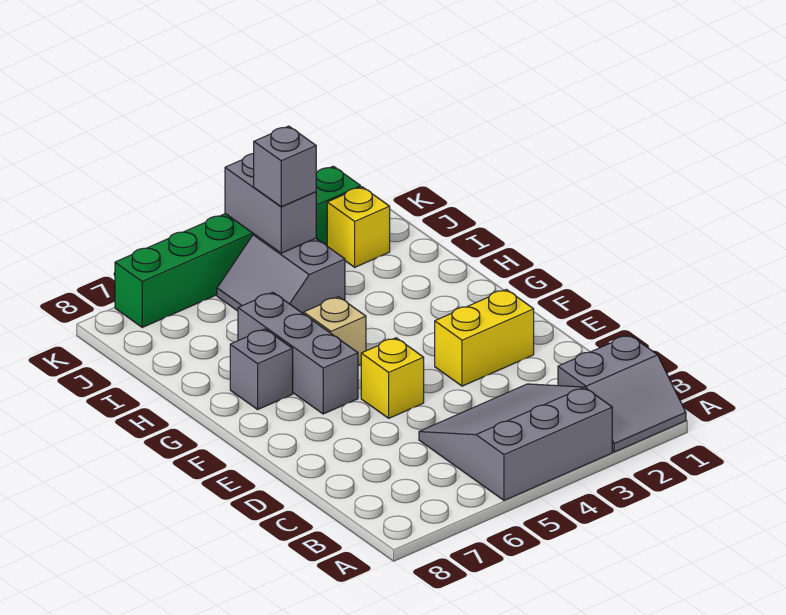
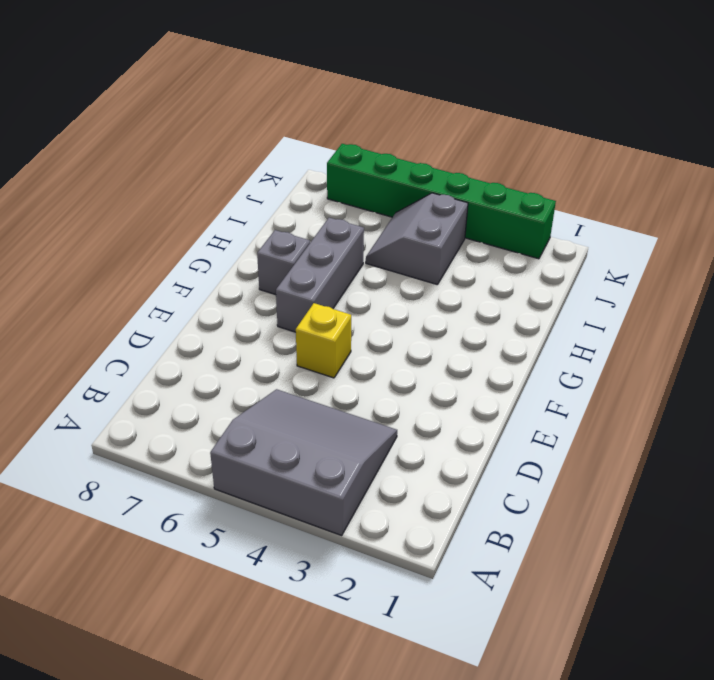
none -> grey slope A1:B2 level 1 top B
none -> yellow brick E2:E3 level 1
none -> tan brick G5 level 1

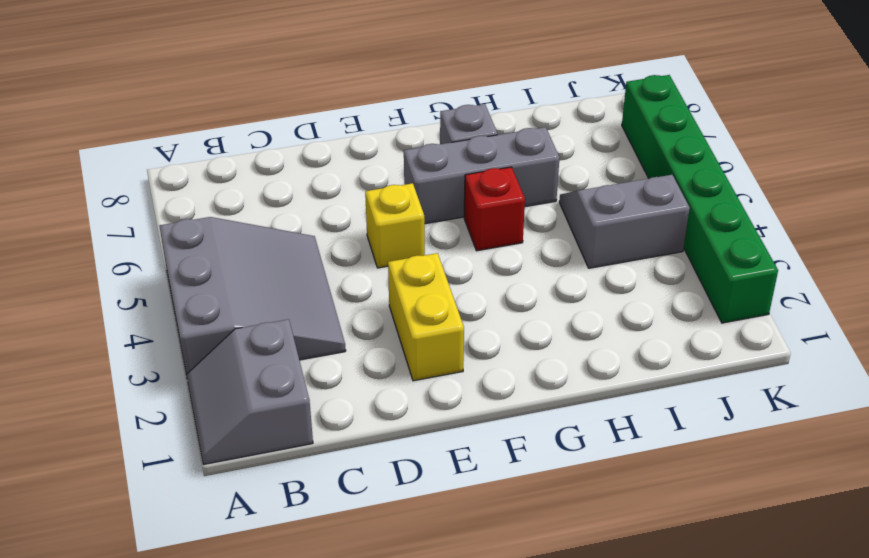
red brick G5 level 1 -> tan brick G5 level 1
none -> yellow brick J2 level 1
none -> grey brick J4:K4 level 2
none -> grey brick J4 level 3

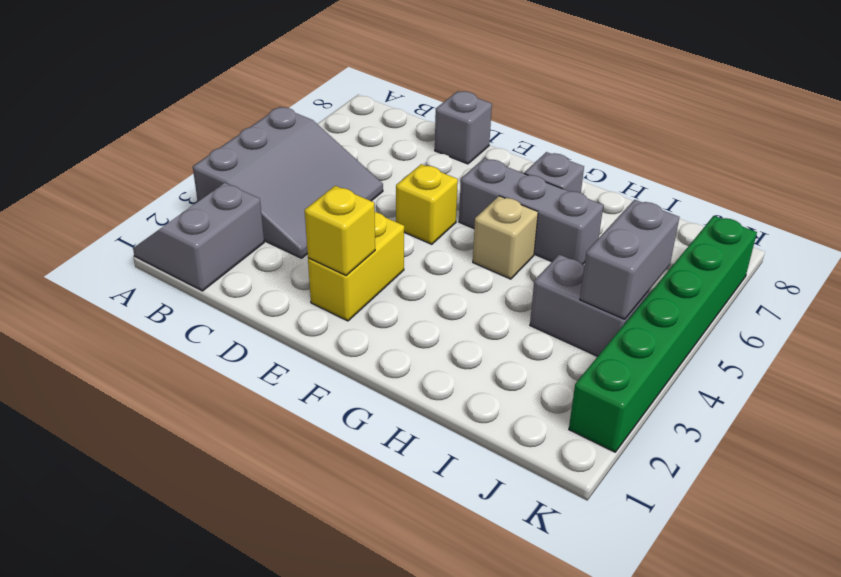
grey brick D8 level 1 -> grey brick J4 level 3
yellow brick E2 level 2 -> yellow brick J2 level 1
grey brick J4:J5 level 2 -> grey brick J4:K4 level 2

